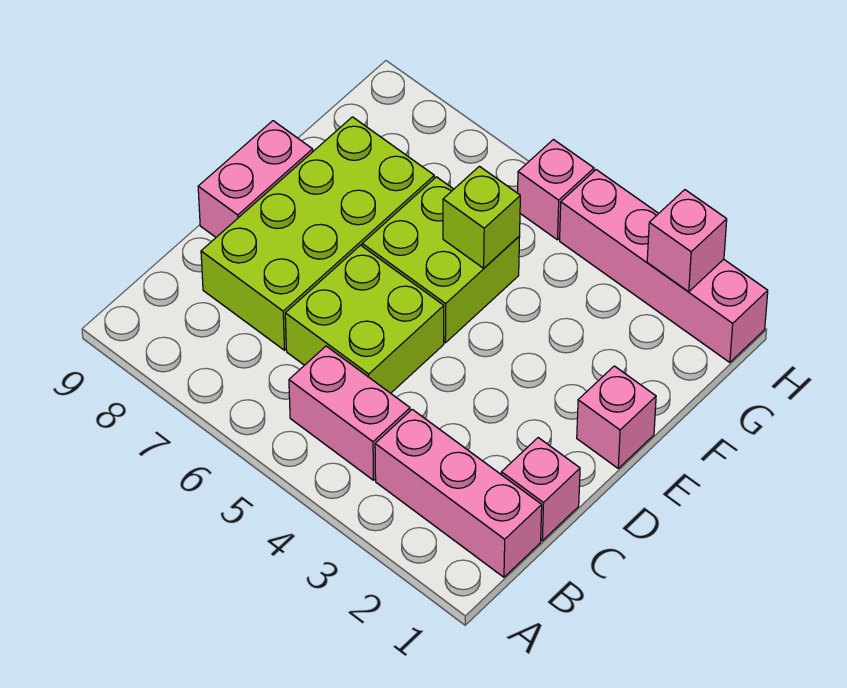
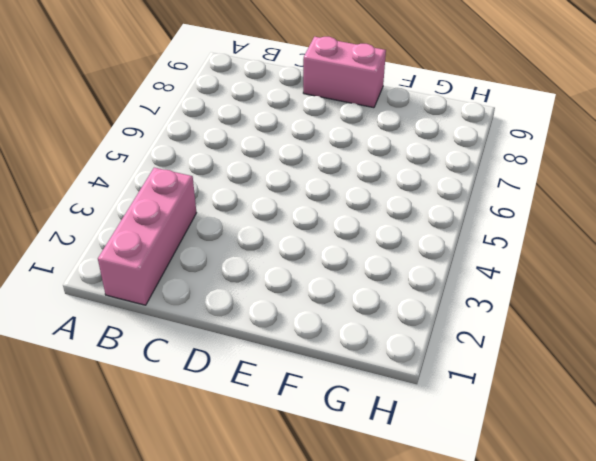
none -> pink brick B4:B5 level 1
none -> pink brick C1 level 1
none -> lime brick C5:D6 level 1

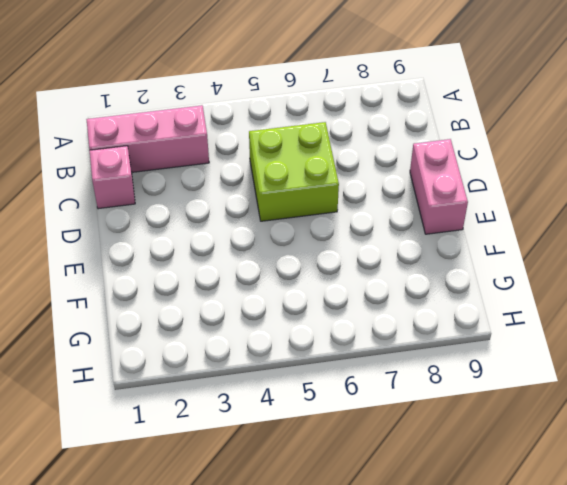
none -> pink brick B4:B5 level 1
none -> lime brick C7:F8 level 1
none -> pink brick E1 level 1

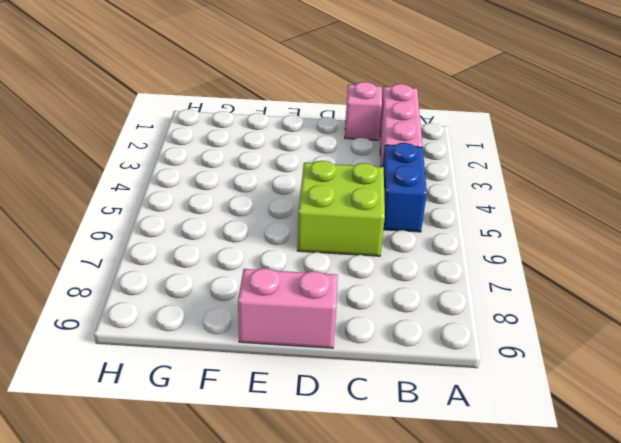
blue brick B4:B5 level 1 -> pink brick B4:B5 level 1
none -> lime brick C7:F8 level 1
none -> pink brick E1 level 1
none -> lime brick E5:F6 level 1

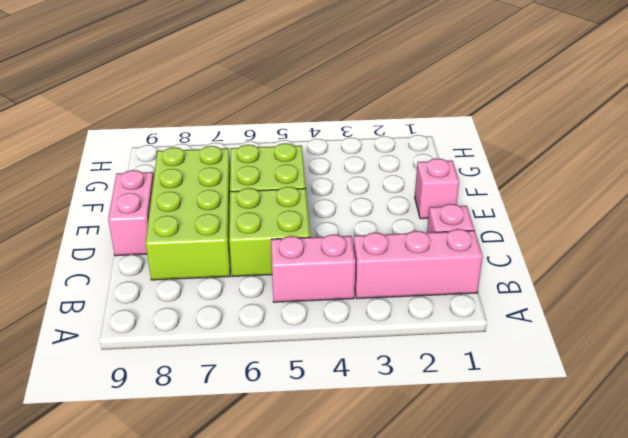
none -> pink brick H1:H4 level 1
none -> pink brick H5 level 1
none -> lime brick F5 level 2

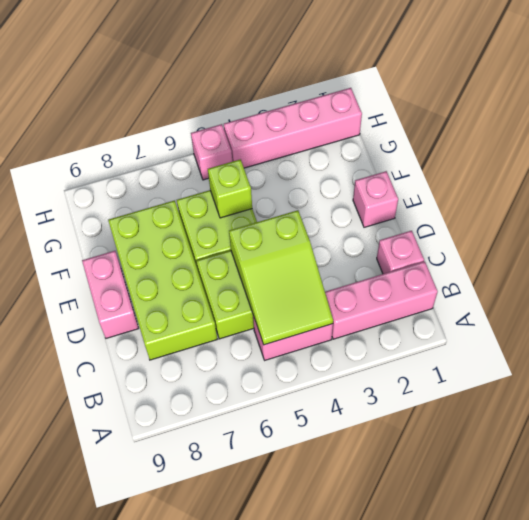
lime slope B4:D5 level 2 top D -> none
none -> pink brick H2 level 2

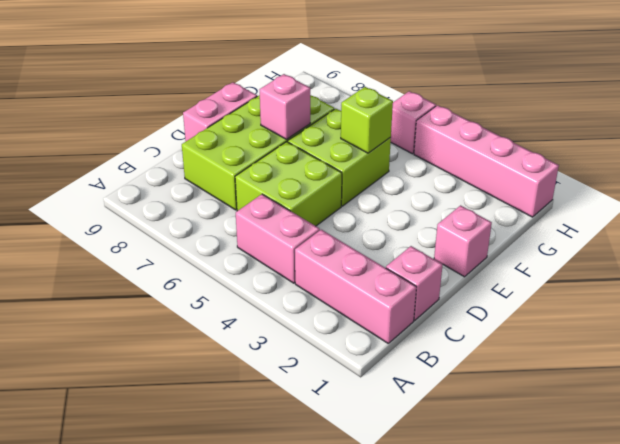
pink brick E7 level 2 -> pink brick H2 level 2

